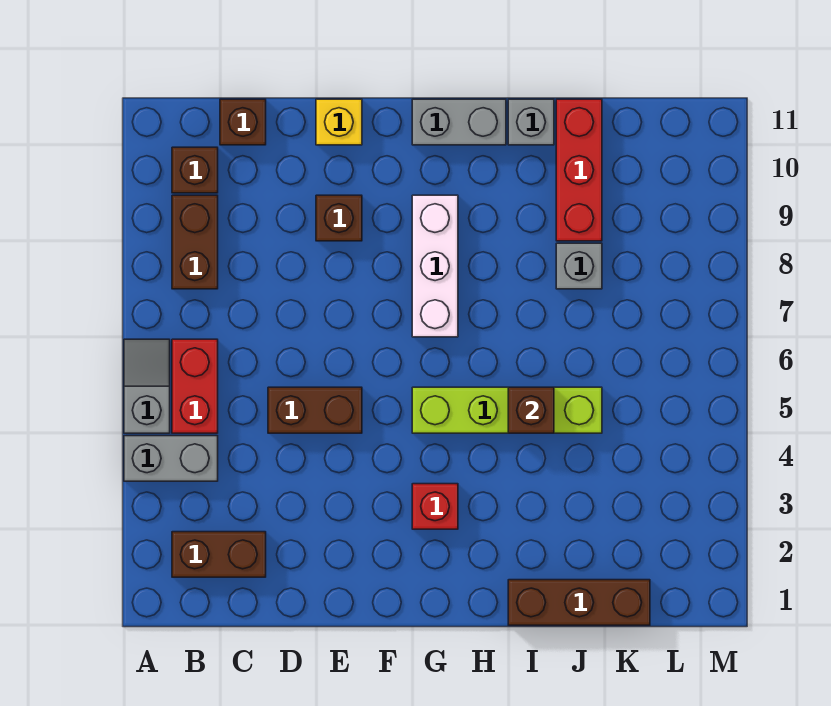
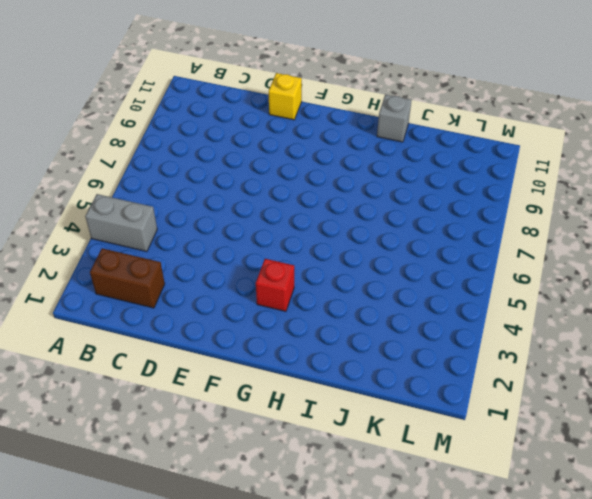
none -> grey slope A5:A6 level 1 top 5
none -> red brick B5:B6 level 1
none -> brown brick B8:B9 level 1

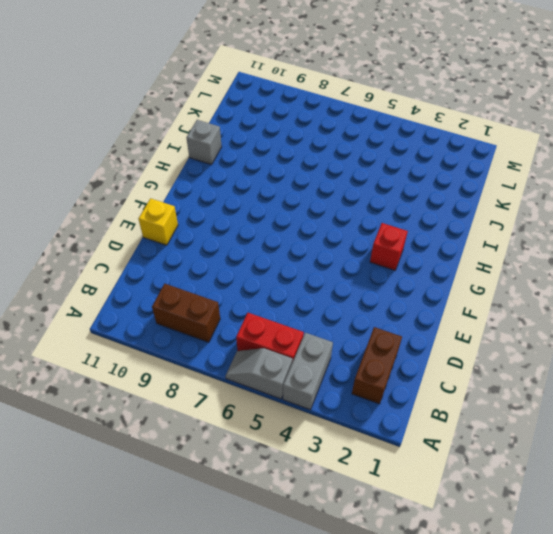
none -> brown brick B10 level 1
none -> brown brick C11 level 1
none -> brown brick D5:E5 level 1

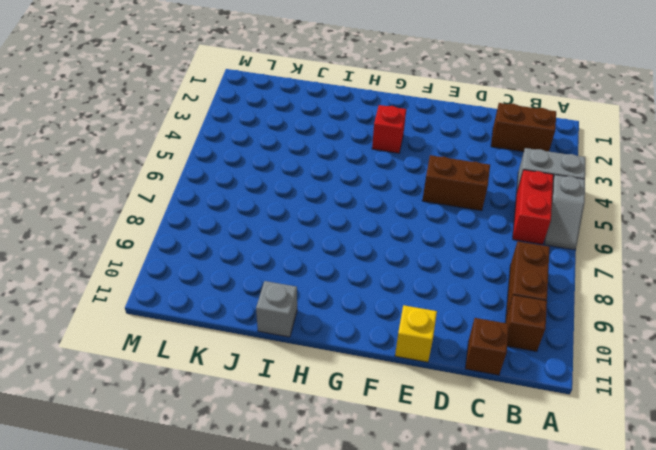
none -> brown brick E9 level 1
none -> lime brick G5:J5 level 1
none -> white brick G7:G9 level 1

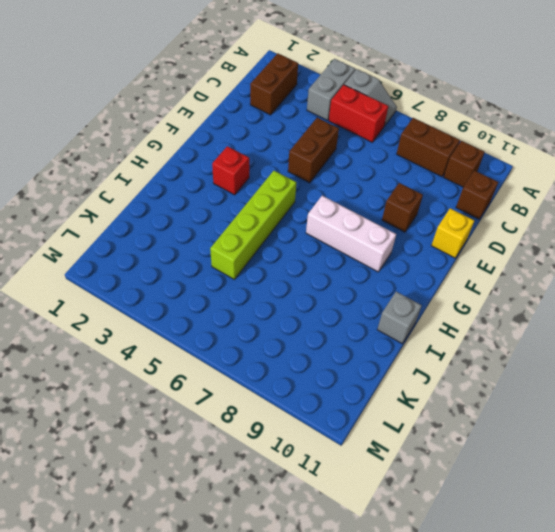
none -> grey brick G11:H11 level 1
none -> brown brick I1:K1 level 1
none -> grey brick J8 level 1

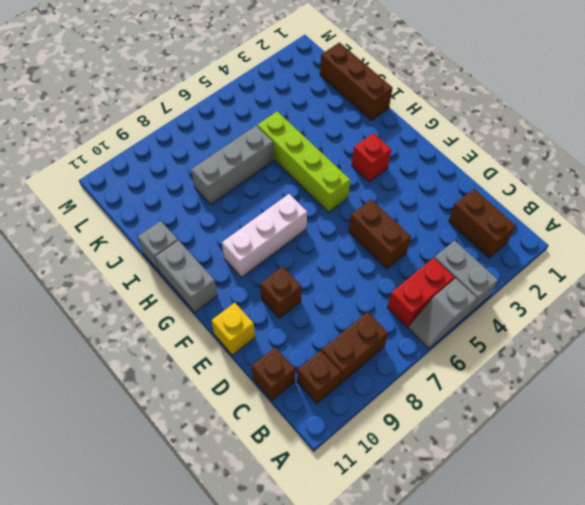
grey brick J6:J8 level 1 -> grey brick J8 level 1
none -> red brick J9:J11 level 1
none -> brown brick I5 level 2

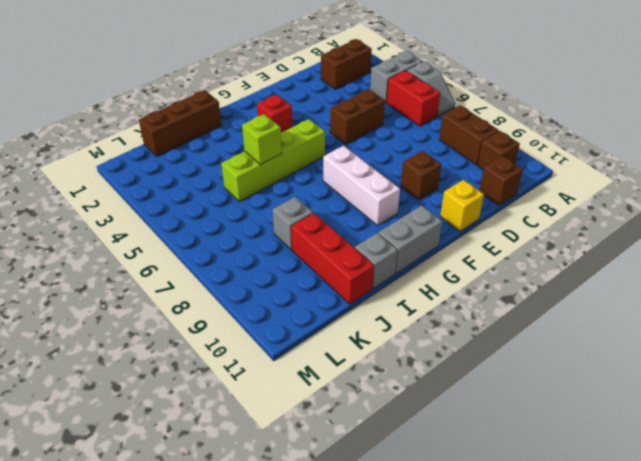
lime brick I5 level 2 -> brown brick I5 level 2

